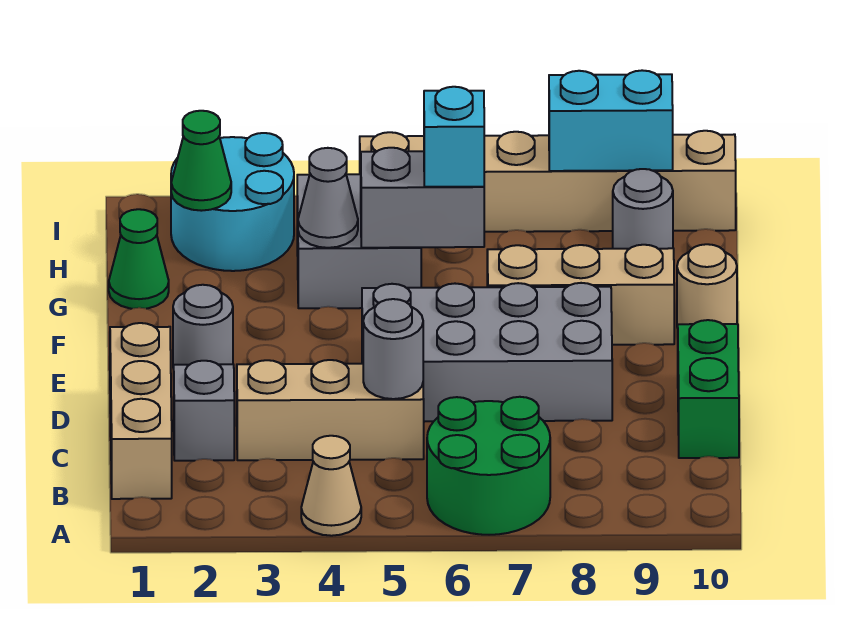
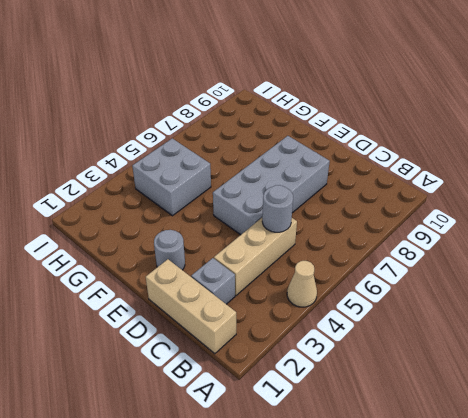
none -> green round brick A6:B7 level 1
none -> green brick C10:D10 level 1
none -> tan brick F7:F9 level 1

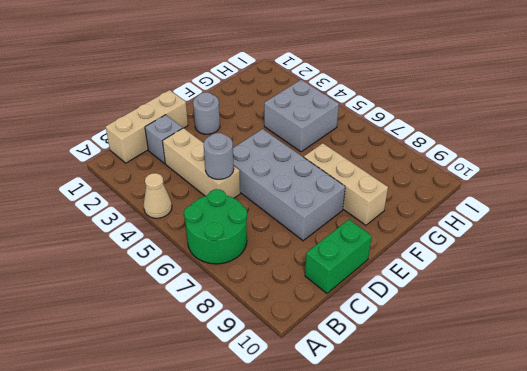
none -> tan round brick F10 level 1
none -> green cone G1 level 1
none -> cyan round brick H2:I3 level 1

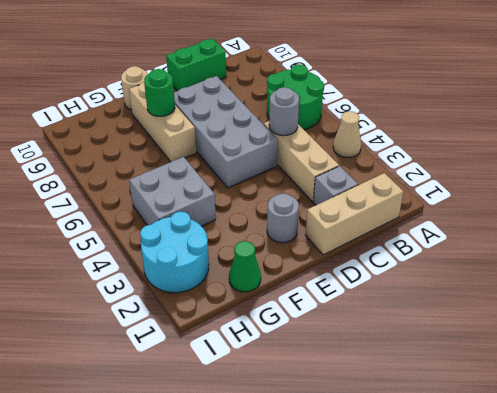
green round brick F8 level 2 -> none
none -> grey round brick H9 level 1
none -> tan brick I5:I10 level 1
none -> grey cone G4 level 2

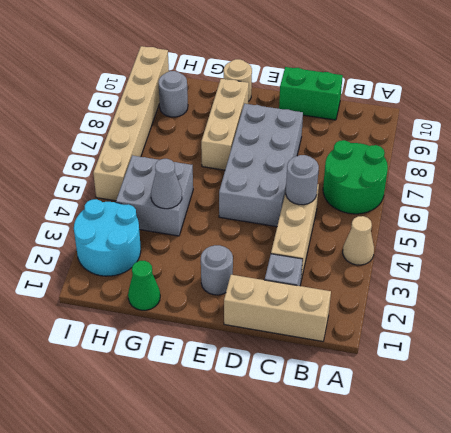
none -> grey brick G5:G6 level 2
none -> green cone H2 level 2
none -> cyan brick I8:I9 level 2

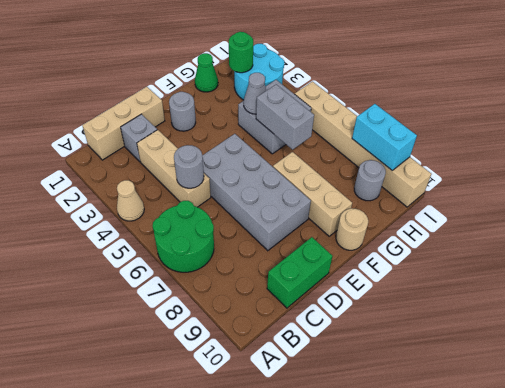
green round brick H2 level 2 -> green cone H2 level 2
none -> cyan brick G6 level 3

